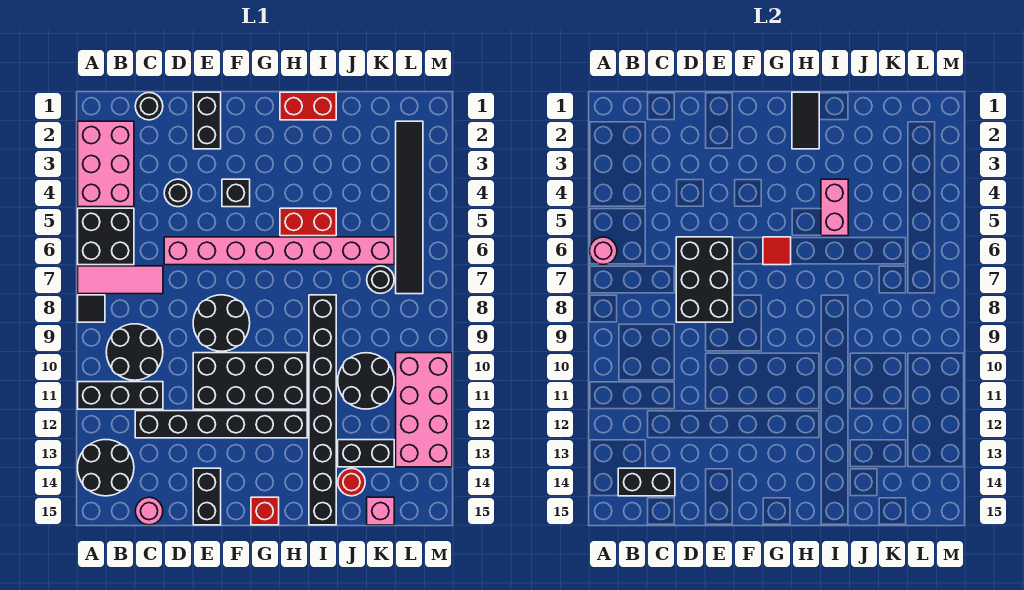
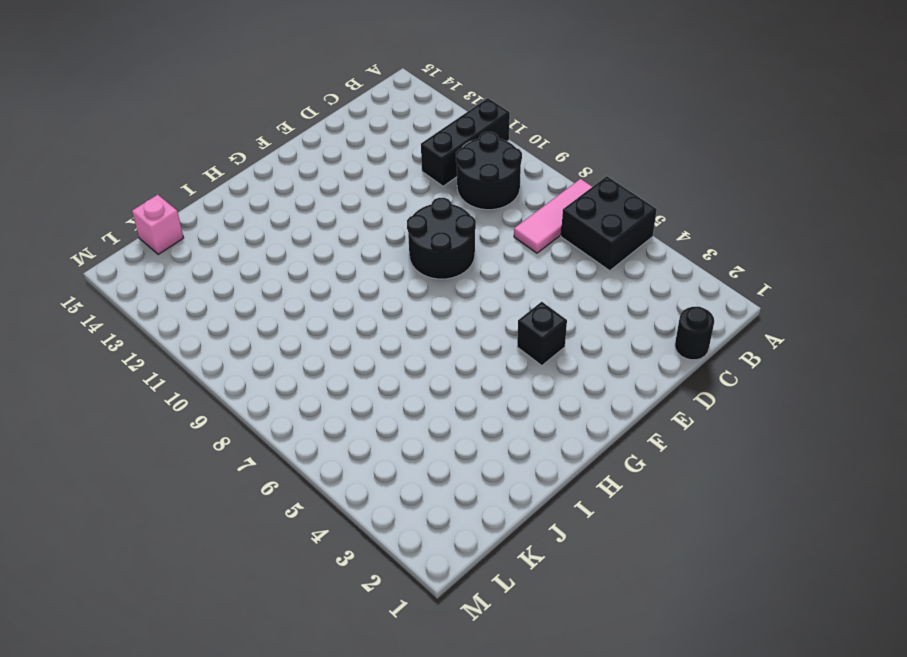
none -> pink brick A2:B4 level 1
none -> black tile A8 level 1
none -> black round brick A13:B14 level 1
none -> black brick C12:H12 level 1

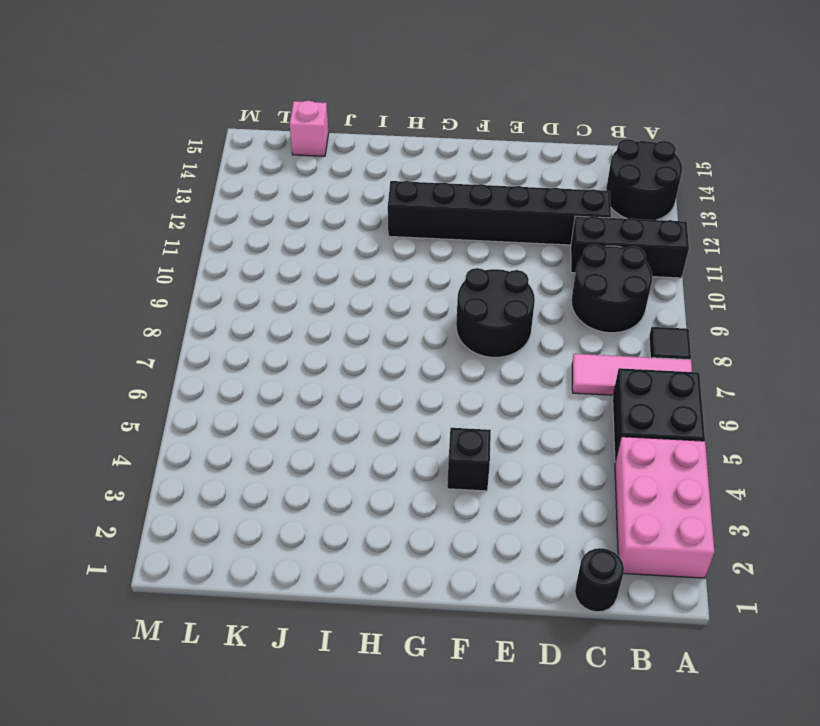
none -> pink round brick C15 level 1
none -> black round brick D4 level 1
none -> pink brick D6:K6 level 1
none -> black brick E1:E2 level 1

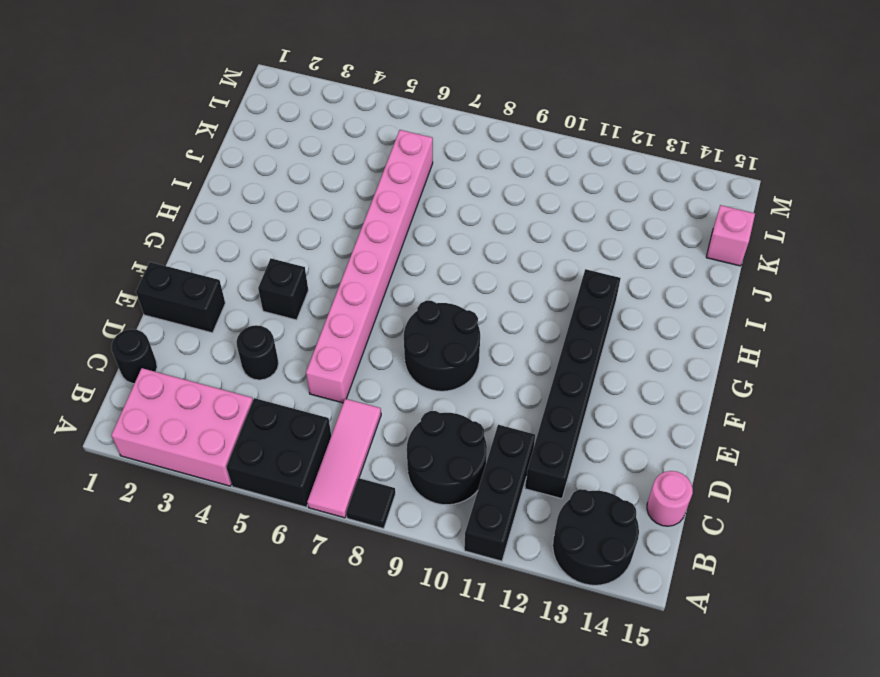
none -> black brick E10:H11 level 1
none -> black brick E14:E15 level 1
none -> red brick G15 level 1
none -> red brick H1:I1 level 1

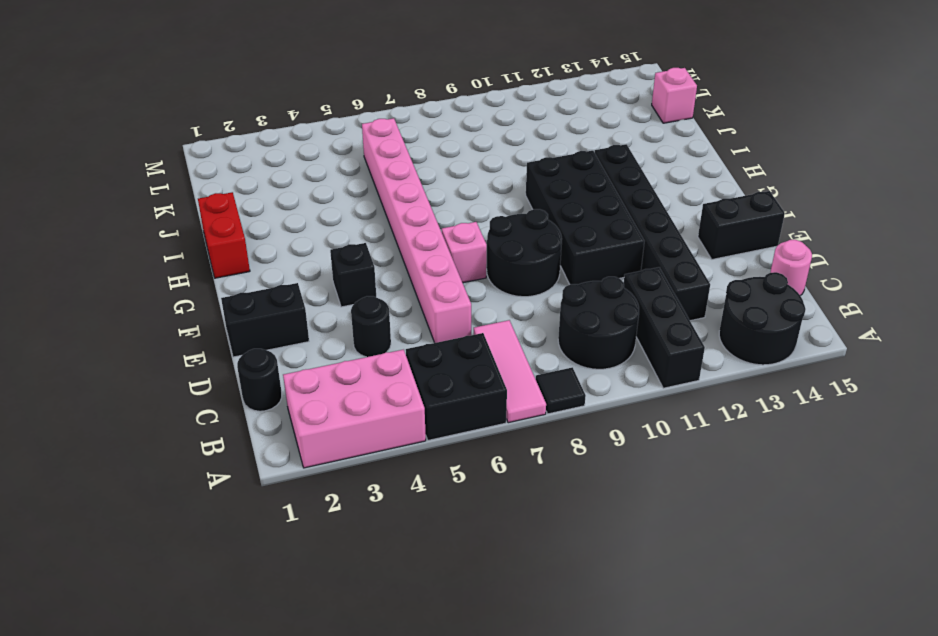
pink brick F7 level 1 -> none
none -> red brick G15 level 1
none -> red brick H5:I5 level 1
none -> black brick I8:I15 level 1
none -> black round brick J10:K11 level 1

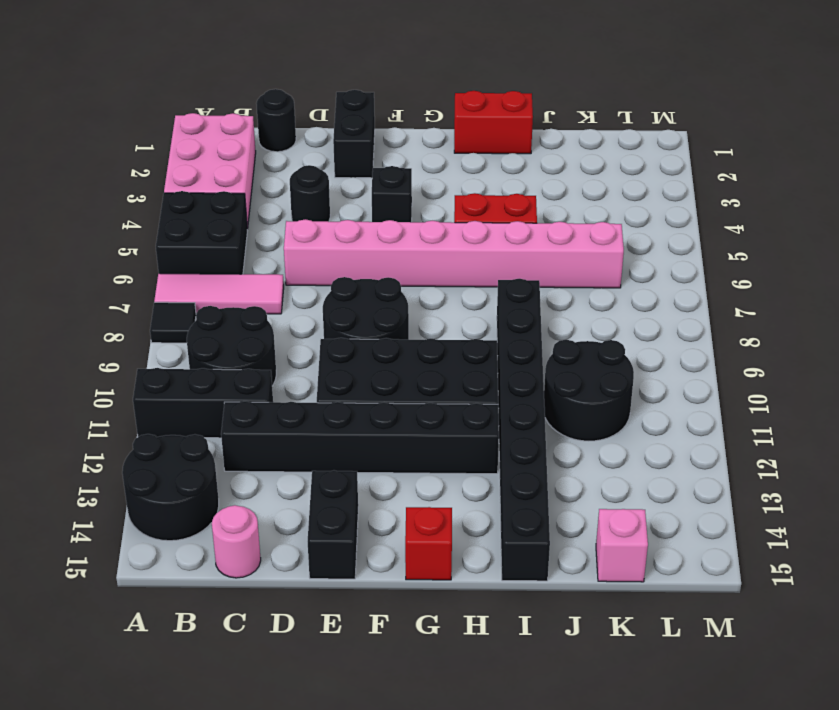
none -> black brick J13:K13 level 1
none -> red round brick J14 level 1
none -> black round brick K7 level 1
none -> black tile L2:L7 level 1

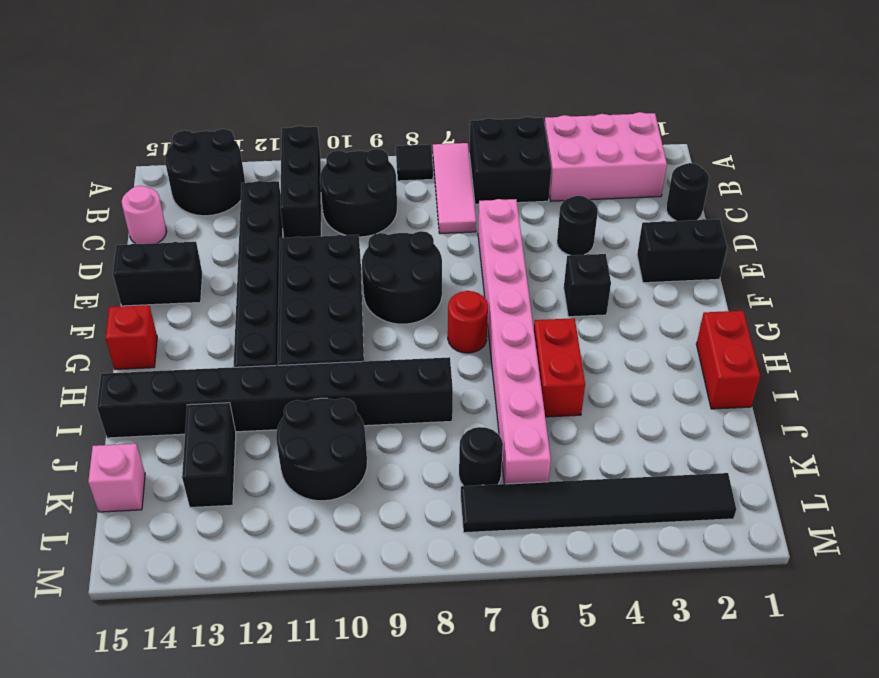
red round brick G7 level 1 -> red round brick J14 level 1
none -> pink brick L10:M13 level 1
none -> pink round brick A6 level 2
none -> black brick B14:C14 level 2
none -> black brick D6:E8 level 2

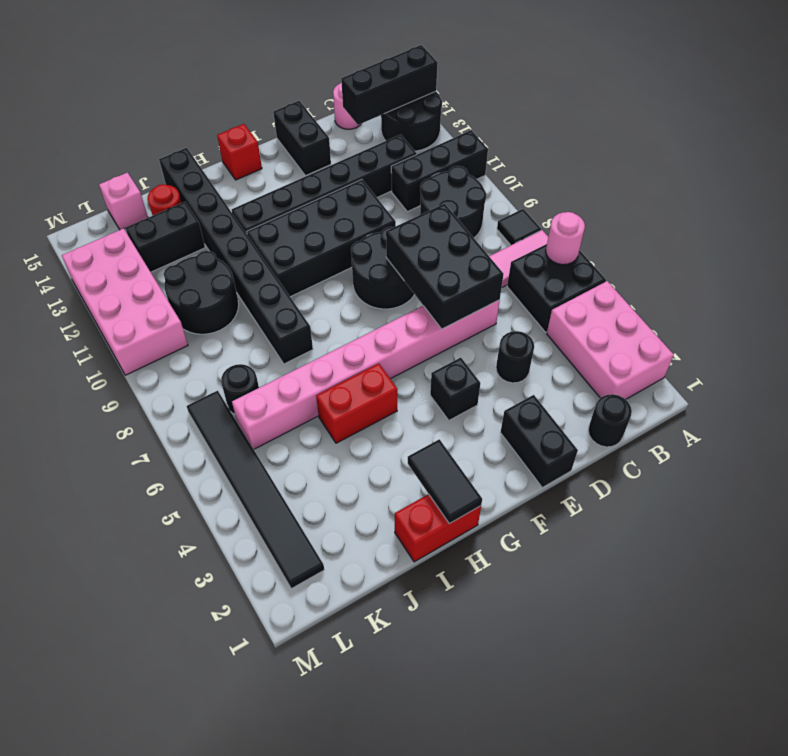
black brick A14:C14 level 2 -> black brick B14:C14 level 2
none -> red tile G6 level 2
none -> pink brick I4:I5 level 2

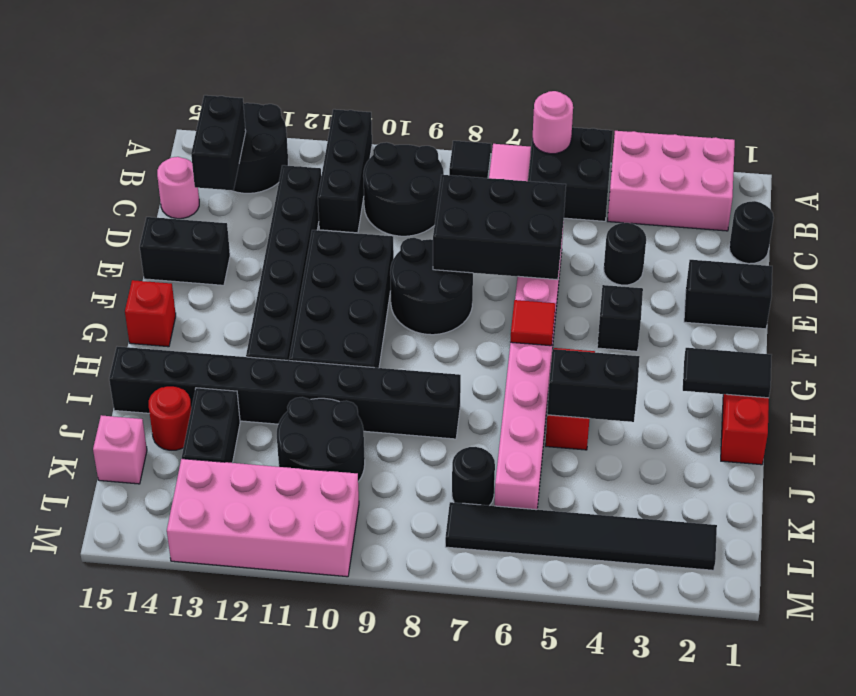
black brick I4:I5 level 2 -> pink brick I4:I5 level 2

